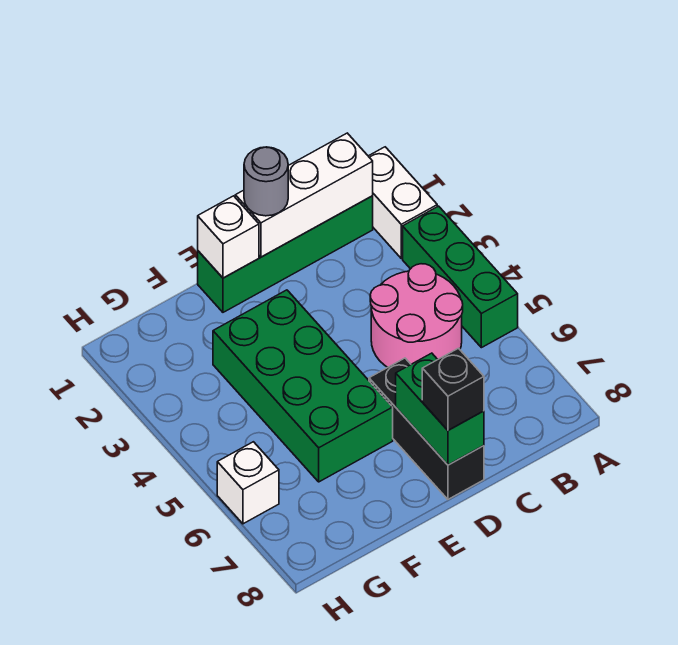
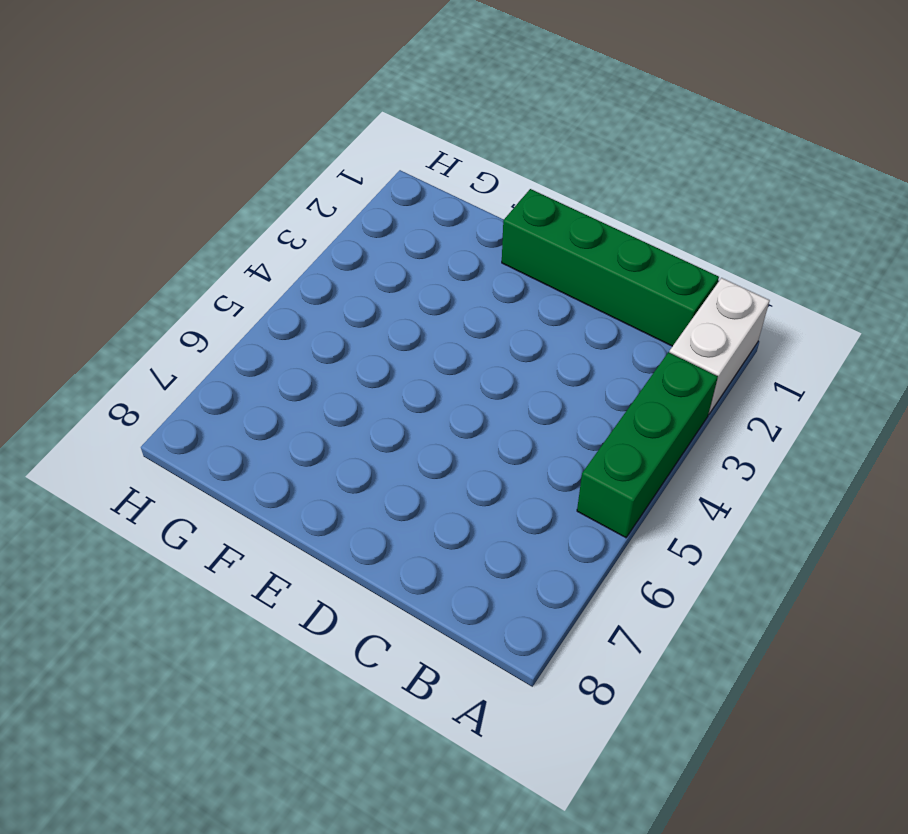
none -> pink round brick B4:C5 level 1
none -> black brick D6:D8 level 1
none -> green brick E3:F6 level 1

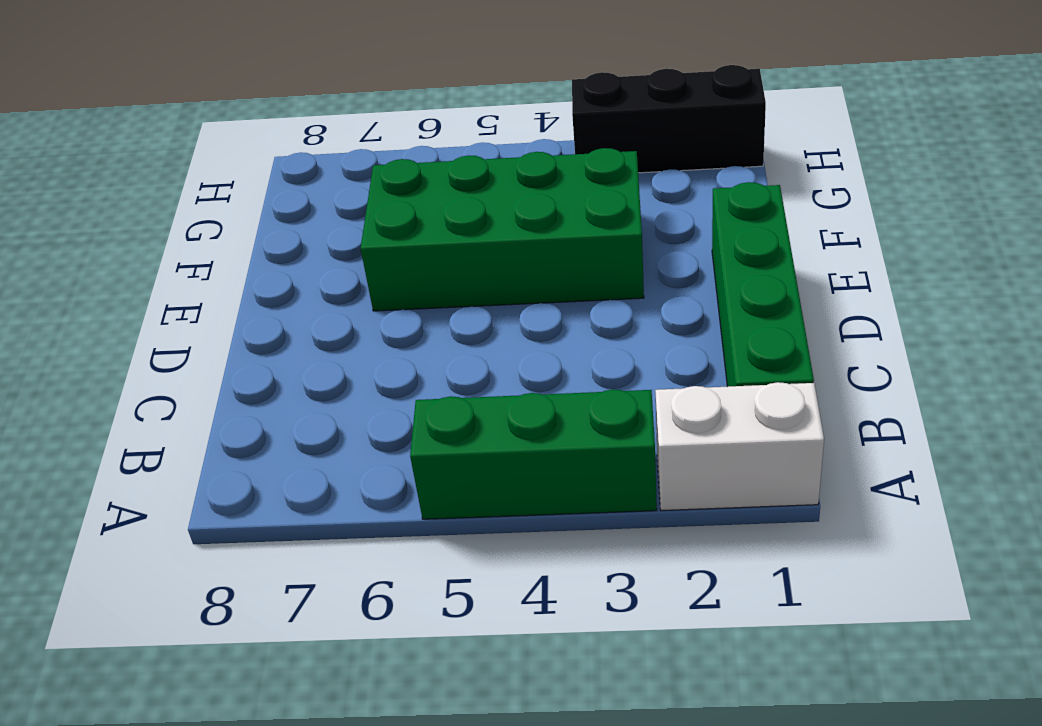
black brick H1:H3 level 1 -> black brick D6:D8 level 1
none -> pink round brick B4:C5 level 1
none -> white brick H6 level 1
none -> white brick B1:D1 level 2

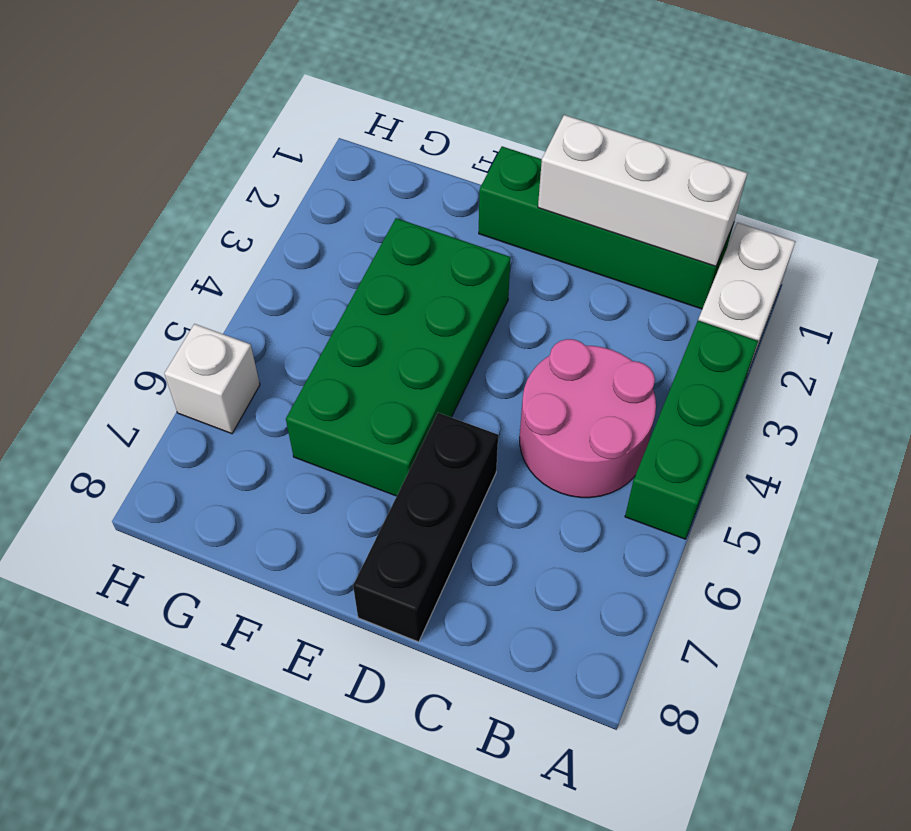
none -> green brick D7:D8 level 2
none -> white brick E1 level 2
none -> grey round brick D1 level 3

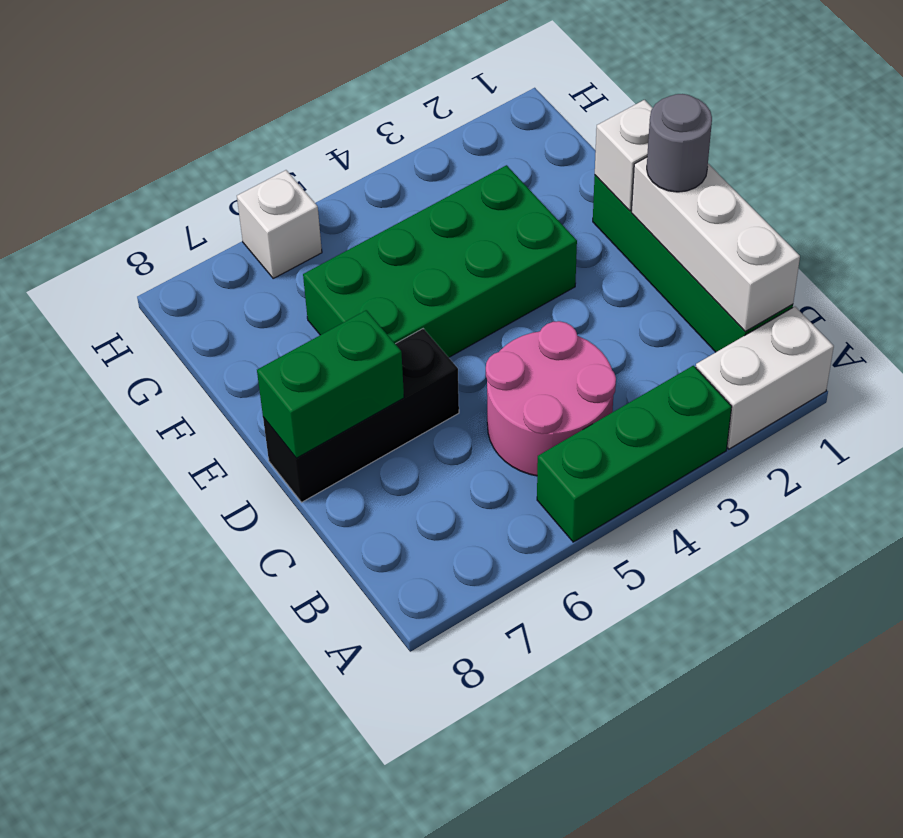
none -> black brick D8 level 3

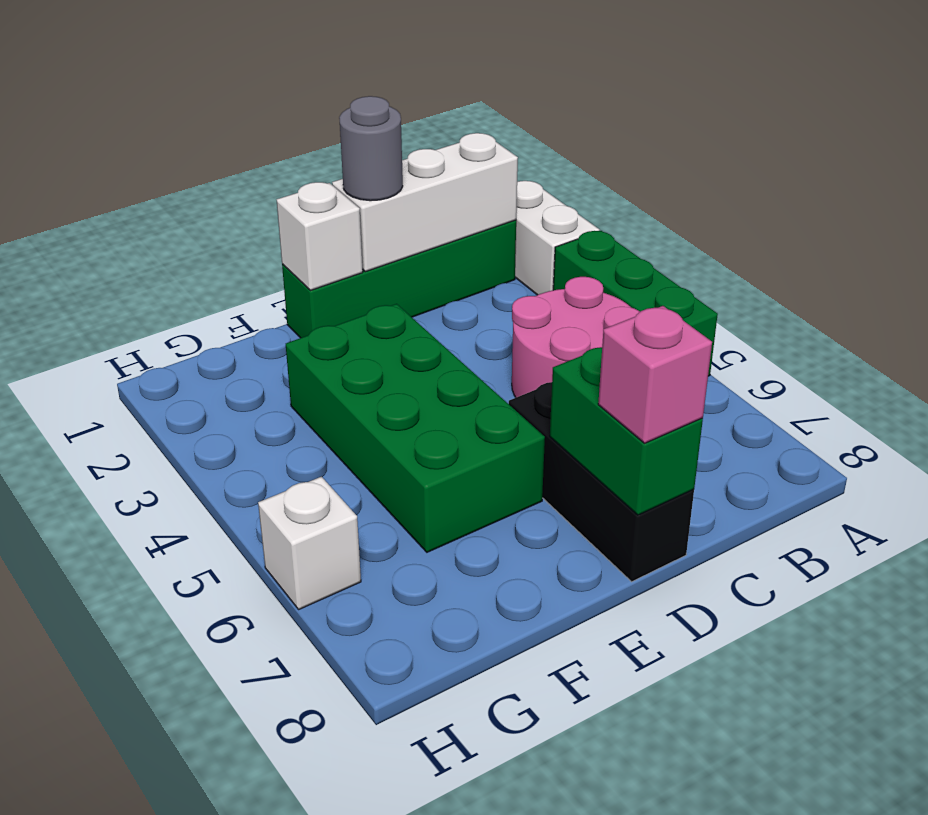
pink brick D8 level 3 -> black brick D8 level 3

